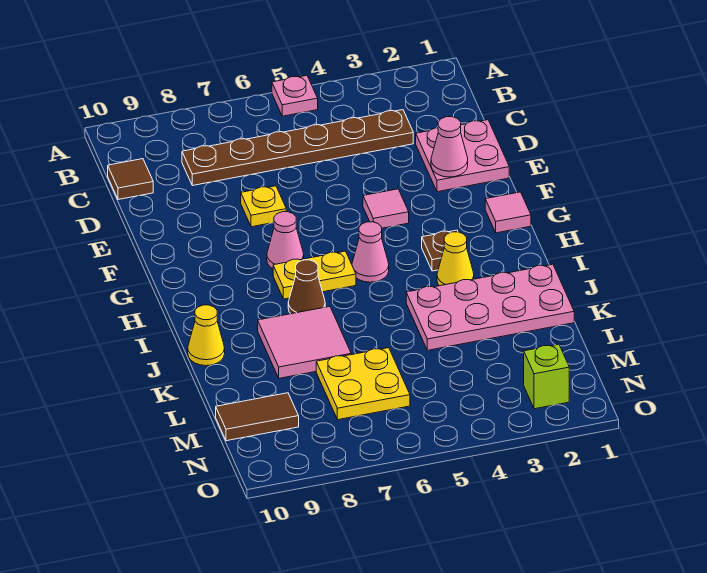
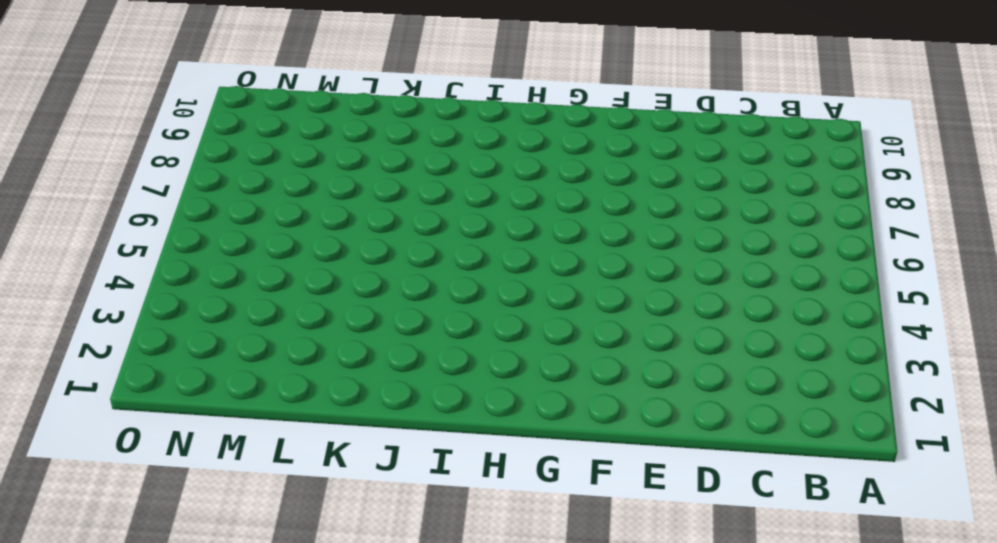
none -> pink plate A5 level 1
none -> brown plate C3:C8 level 1
none -> brown tile C10 level 1

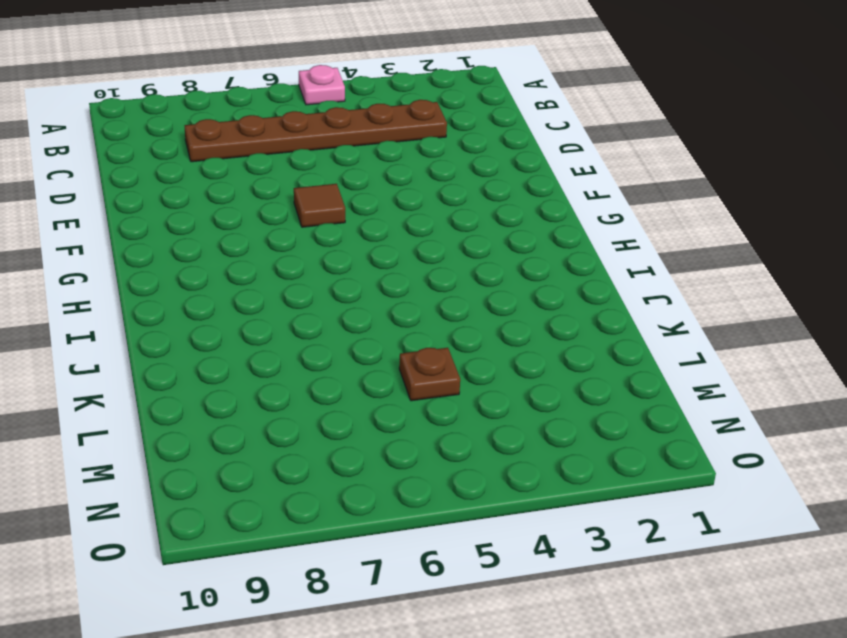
brown tile F6 level 1 -> brown tile C10 level 1
brown plate L5 level 1 -> brown plate H3 level 1
none -> pink plate D1:E2 level 1
none -> yellow plate E7 level 1
none -> pink tile F4 level 1

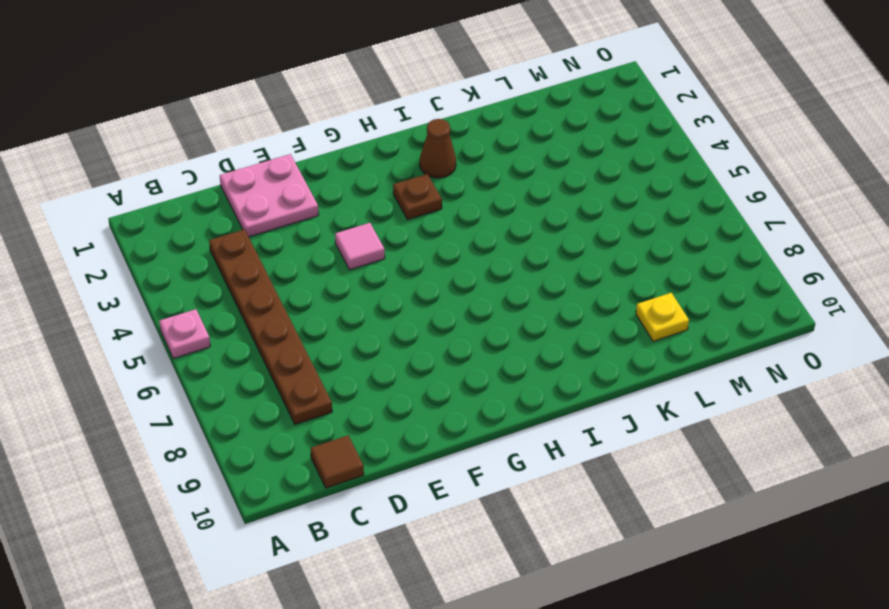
brown cone I2 level 1 -> brown cone I7 level 1
yellow plate L9 level 1 -> yellow plate E7 level 1
none -> pink tile G1 level 1
none -> pink cone G7 level 1
none -> pink cone H5 level 1

